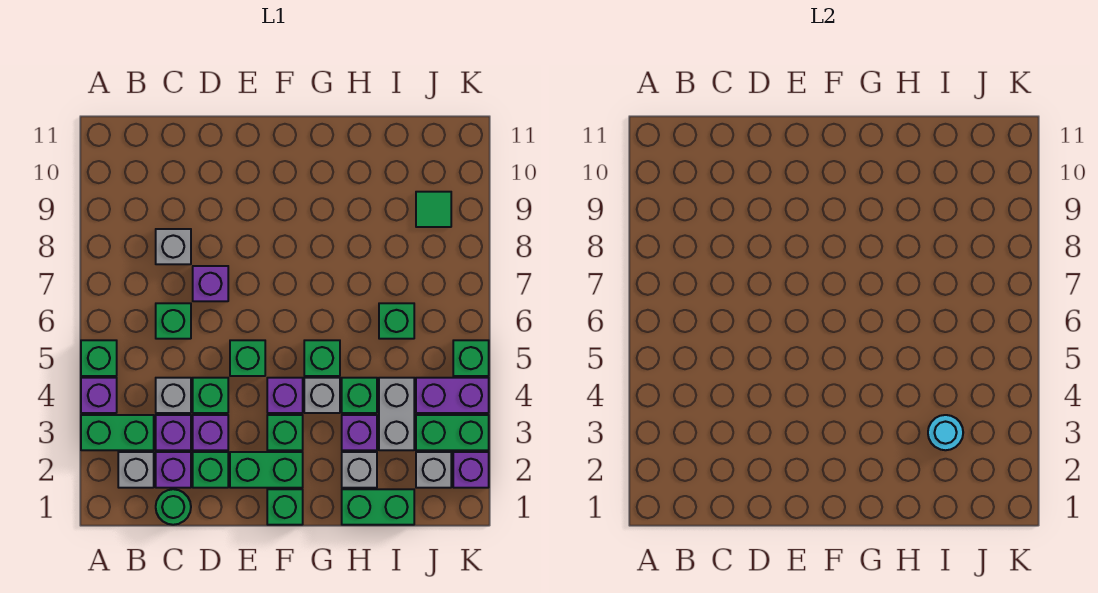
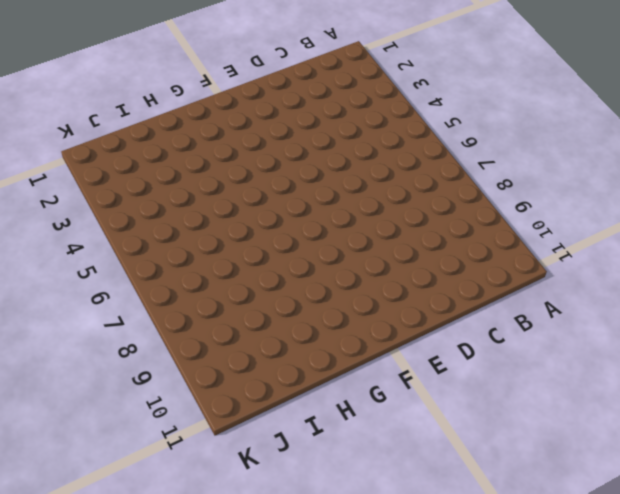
none -> green brick A3:B3 level 1
none -> purple brick A4 level 1
none -> green brick A5 level 1
none -> grey brick B2 level 1

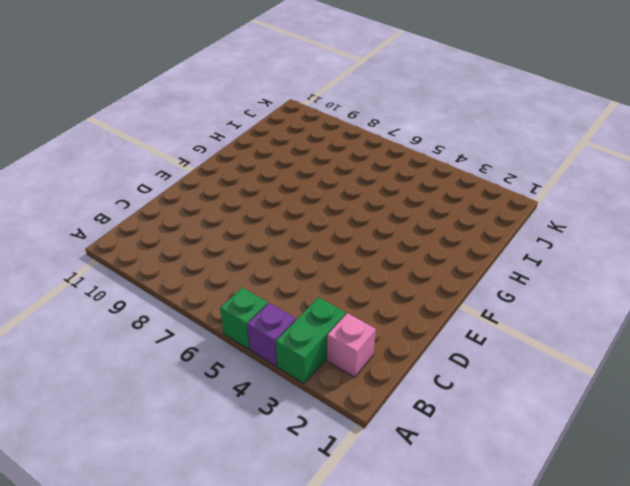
pink brick B2 level 1 -> grey brick B2 level 1
none -> green round brick C1 level 1
none -> purple brick C2 level 1
none -> purple brick C3 level 1
none -> grey brick C4 level 1

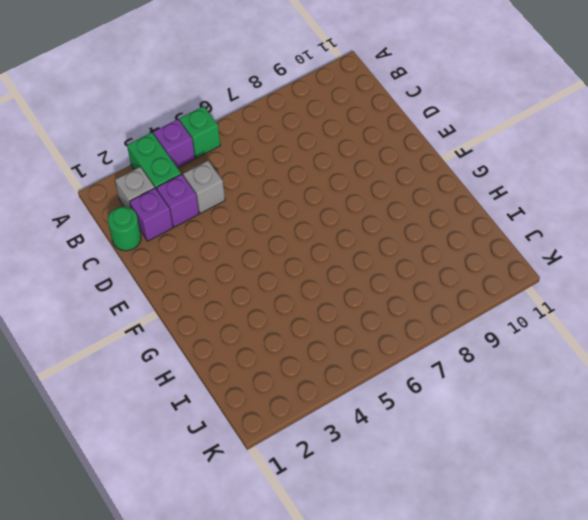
none -> green brick C6 level 1
none -> grey brick C8 level 1
none -> green brick D2 level 1
none -> purple brick D3 level 1

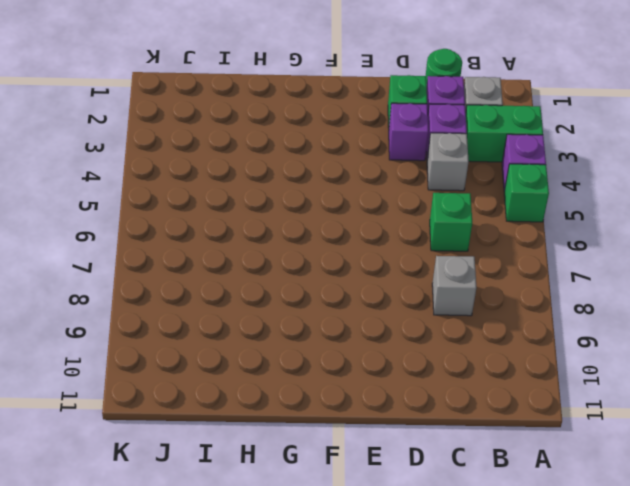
none -> green brick D4 level 1
none -> purple brick D7 level 1
none -> green brick E2:F2 level 1
none -> green brick E5 level 1

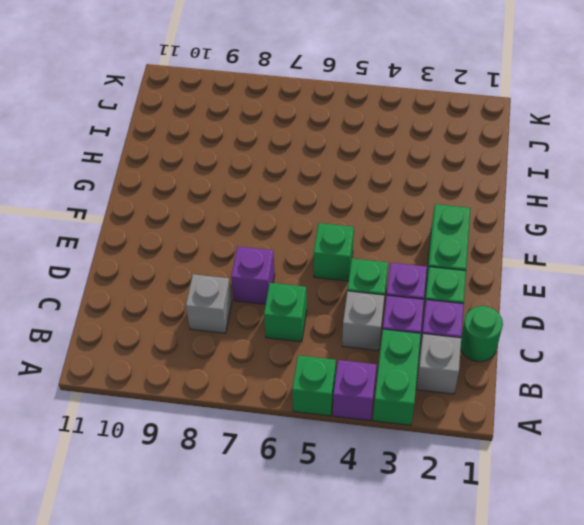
none -> green brick F1 level 1
none -> green brick F3 level 1
none -> purple brick F4 level 1
none -> grey brick G4 level 1

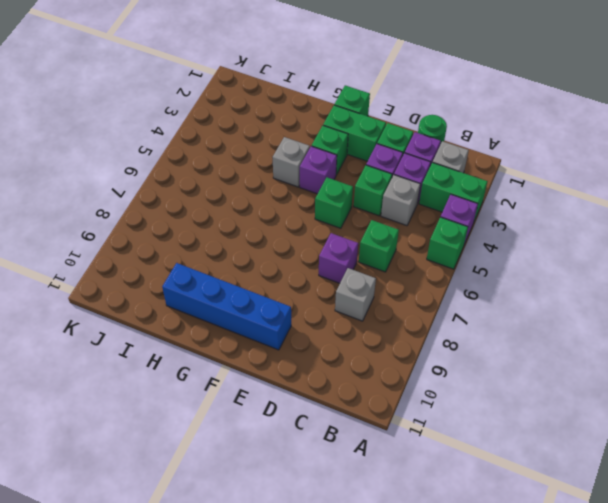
blue brick E10:H10 level 1 -> none
none -> green brick G5 level 1
none -> green brick H1:I1 level 1
none -> grey brick H2 level 1
none -> purple brick H3 level 1

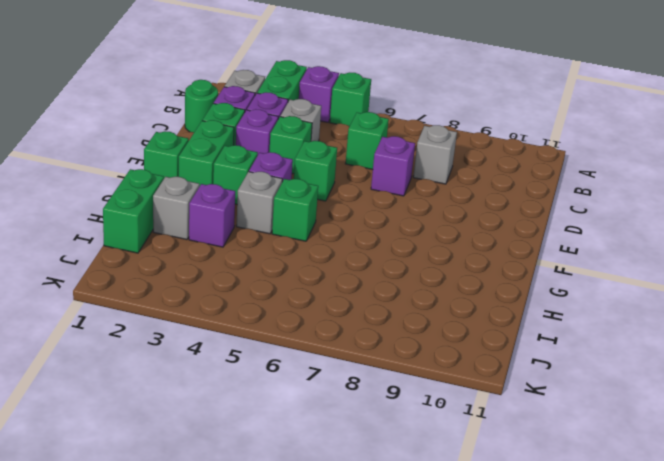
none -> green brick H4 level 1
none -> grey brick I3:I4 level 1
none -> green brick I6 level 1
none -> grey brick J2 level 1

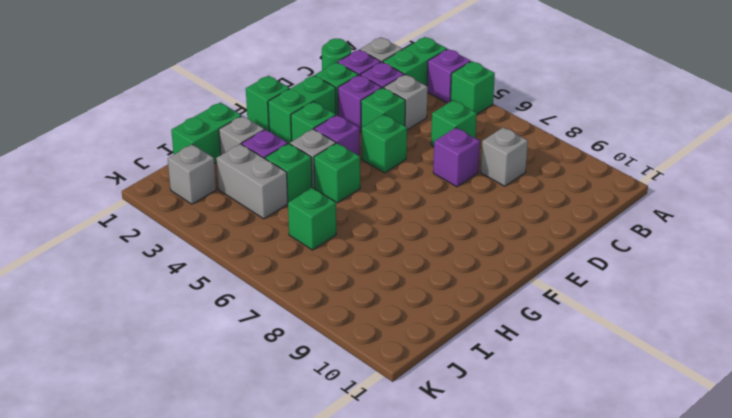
none -> green brick J3:K3 level 1
none -> purple brick J4:K4 level 1
none -> green tile J9 level 1
none -> purple brick K2 level 1

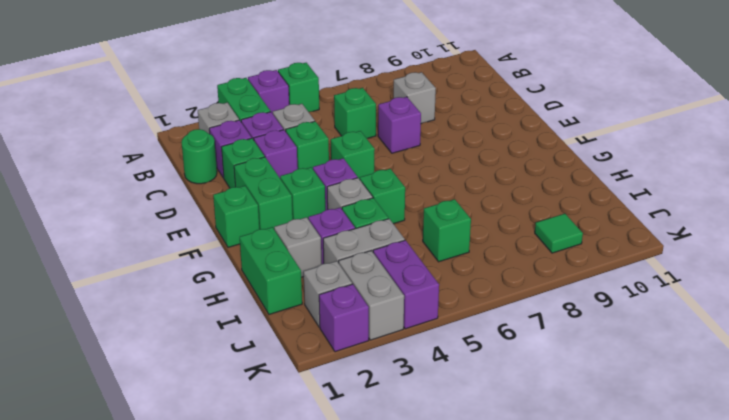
grey brick J3:K3 level 1 -> green brick J3:K3 level 1
none -> green brick K5 level 1
none -> cyan round brick I3 level 2

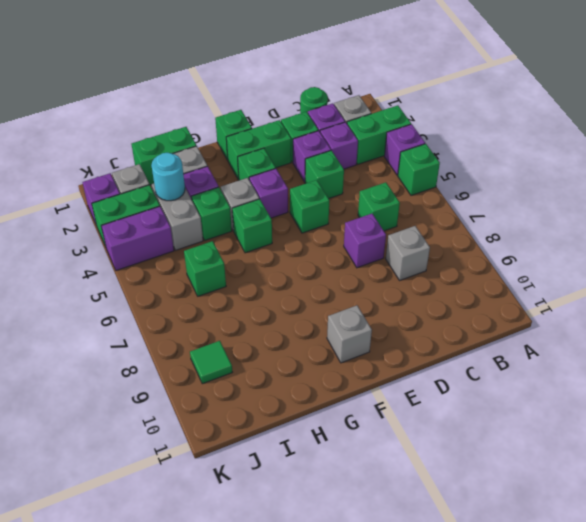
grey brick F10 level 1 -> grey brick C4 level 1
none -> green brick K5 level 1

